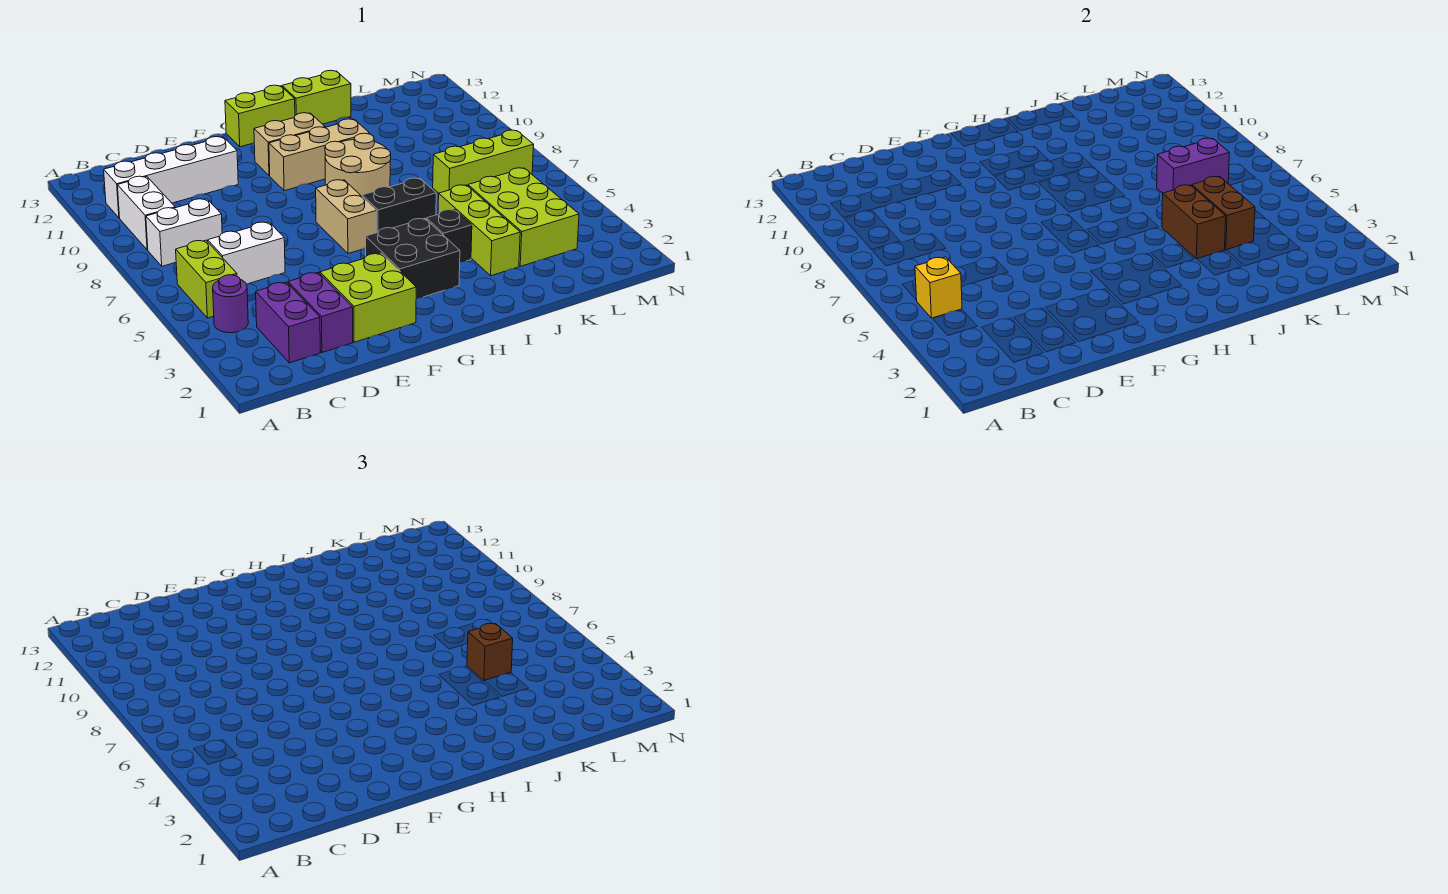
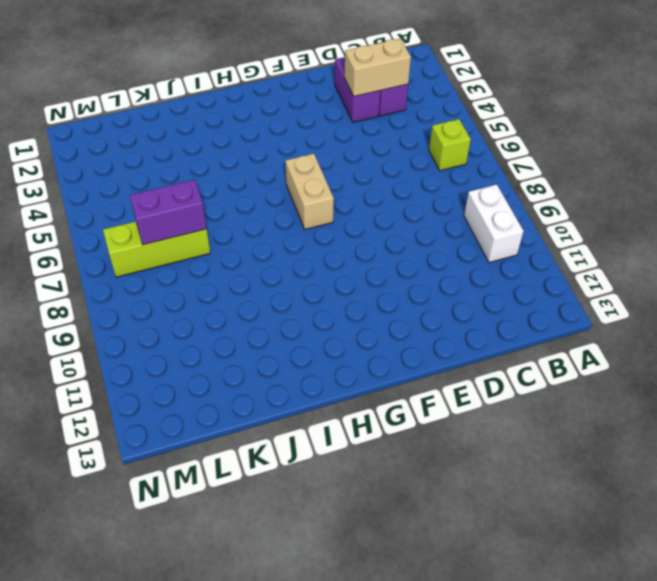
lime brick B6 level 1 -> lime brick B5:B6 level 1
tan brick C3:D3 level 2 -> tan brick G11:H11 level 1
none -> purple round brick B4 level 1
none -> white brick B8:C8 level 1
none -> white brick B11:E11 level 1

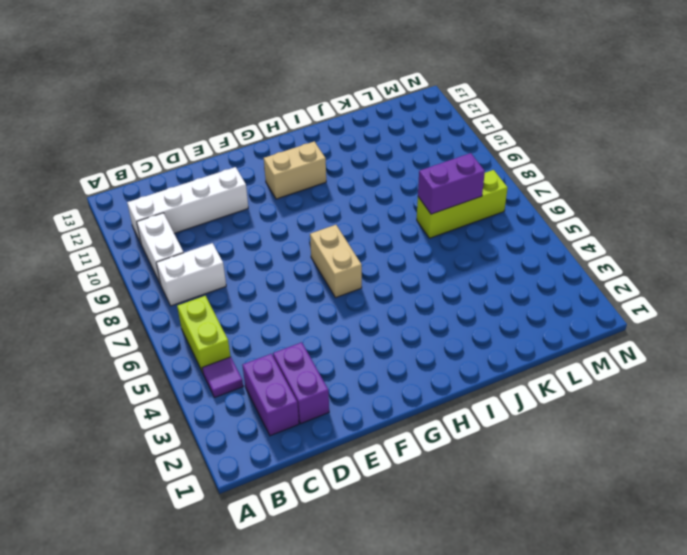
purple tile B4 level 1 -> purple round brick B4 level 1
none -> white brick C6:D6 level 1
none -> lime brick E2:F3 level 1
none -> black brick G3:H4 level 1

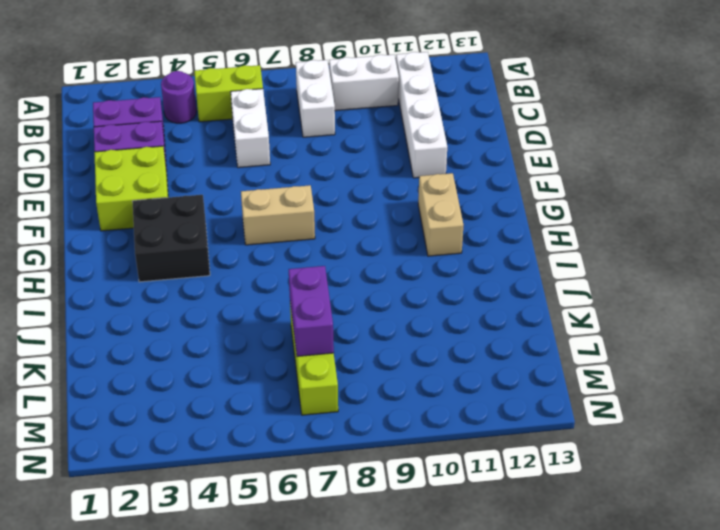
none -> tan brick G10:I10 level 1
none -> lime brick G13:H13 level 1
none -> black brick H6:I6 level 1

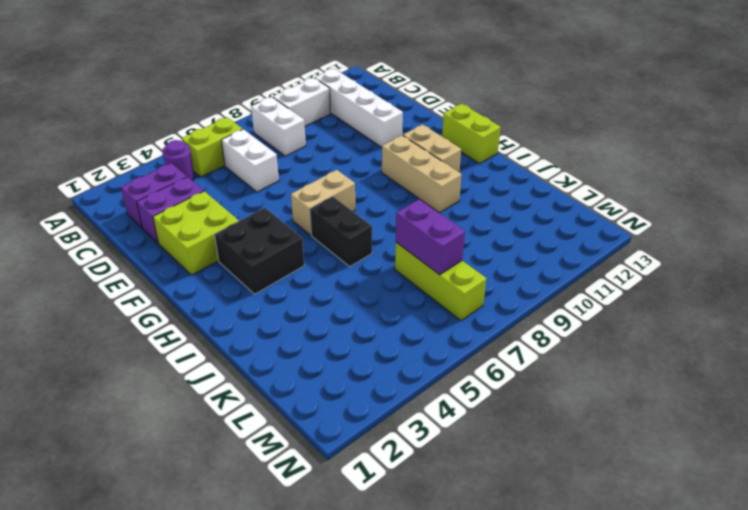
none -> tan round brick H8:I9 level 1
none -> black brick I4 level 1
none -> lime brick I13:J13 level 1

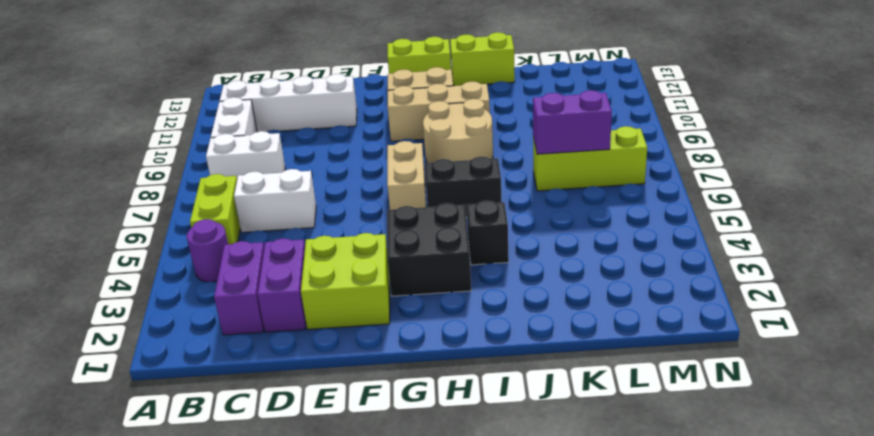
none -> lime brick J3:J5 level 1
none -> lime brick K3:L5 level 1
none -> yellow brick B5 level 2

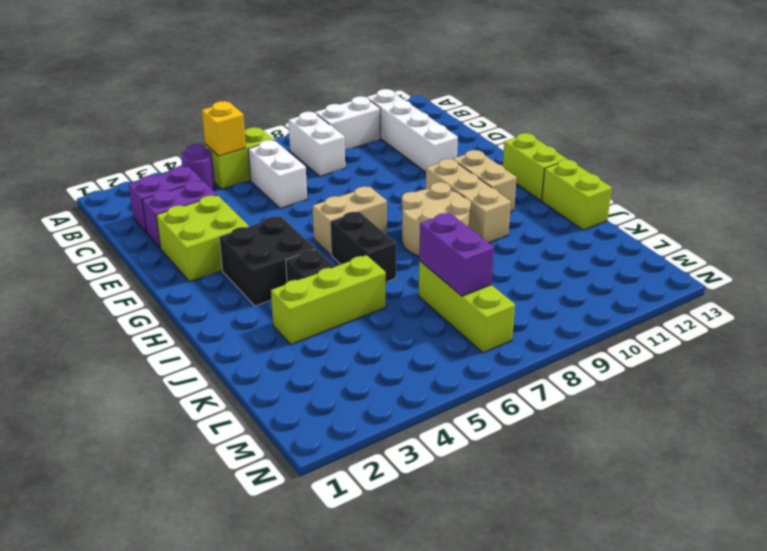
none -> lime brick K3:L5 level 1
none -> brown brick J4:J5 level 2
none -> brown brick K4:K5 level 2

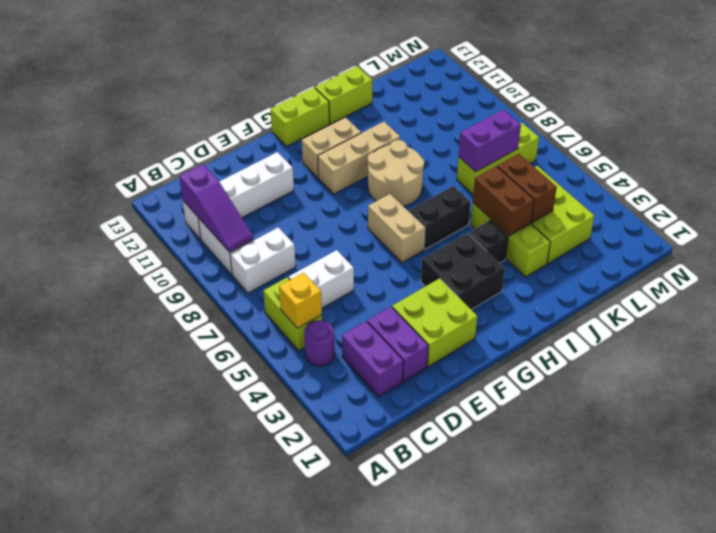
purple slope B9:B11 level 2 top 11 -> none
none -> brown brick K5 level 3

